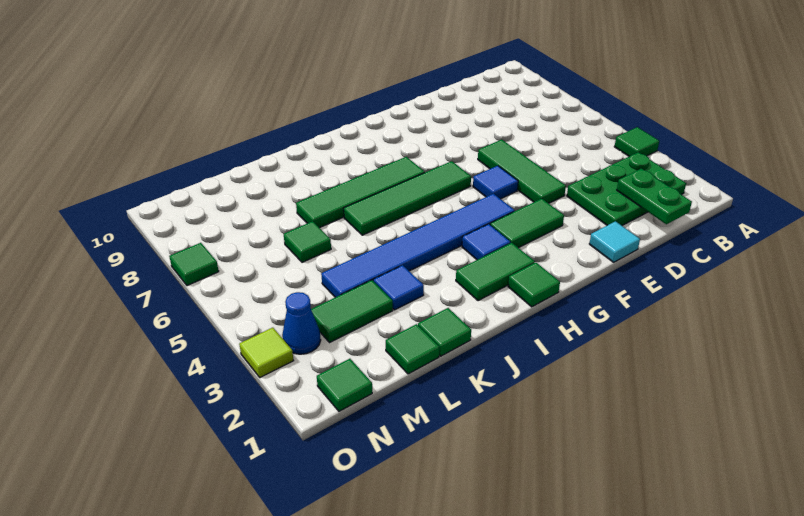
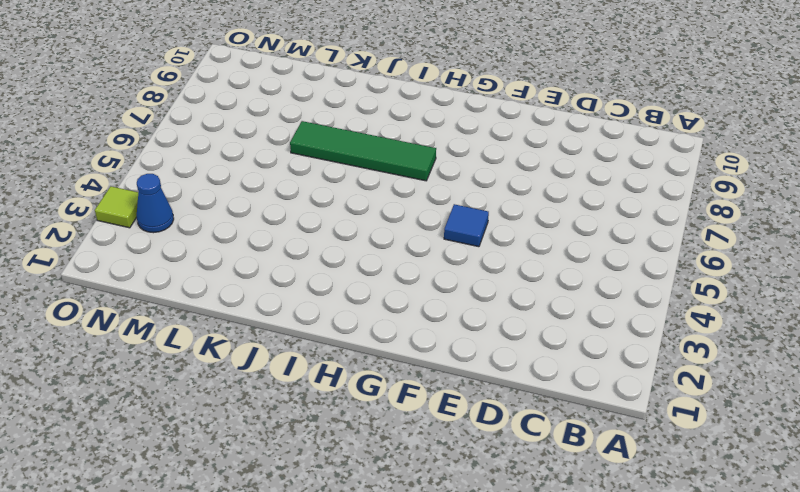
none -> green tile A4 level 1
none -> green plate B2:D3 level 1
none -> cyan tile E1 level 1

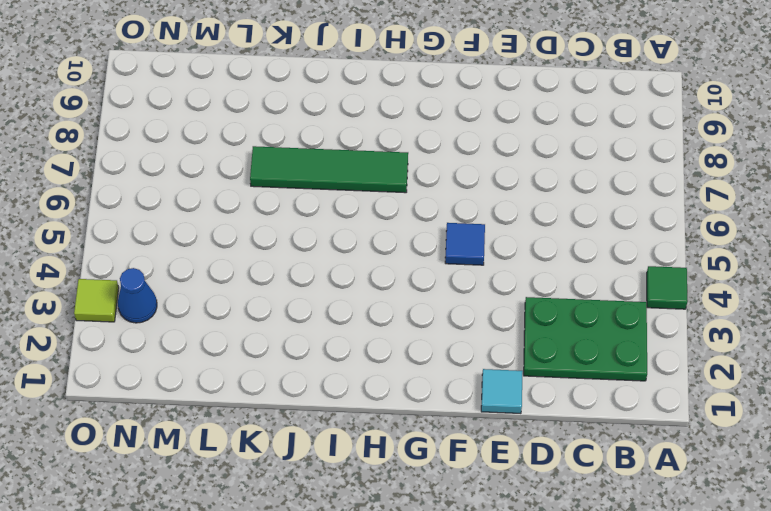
none -> green tile E4:E6 level 1
none -> green tile F3:G3 level 1
none -> blue tile G4:L4 level 1

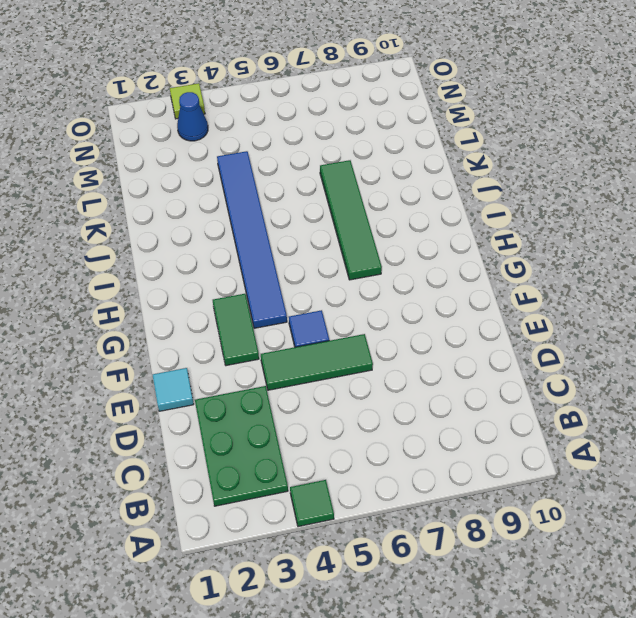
none -> green tile G6:J6 level 1
none -> green tile H1 level 1
none -> green tile H2:I2 level 1

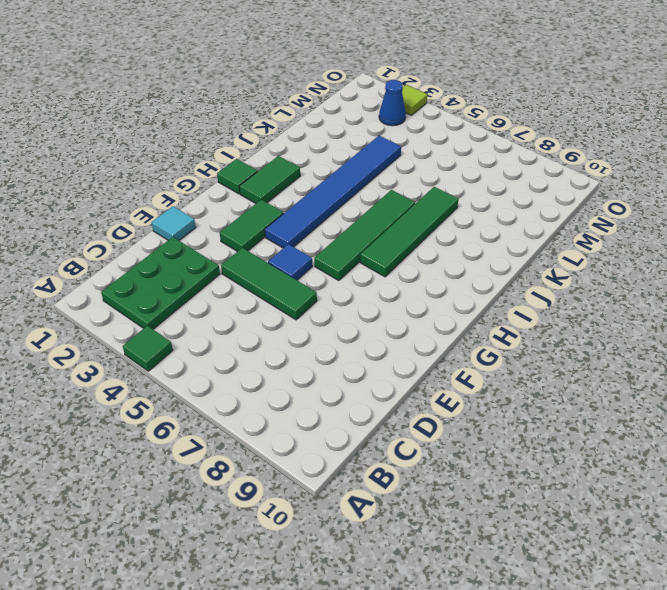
none -> blue tile H3 level 1
none -> green tile K1 level 1
none -> blue tile K3 level 1

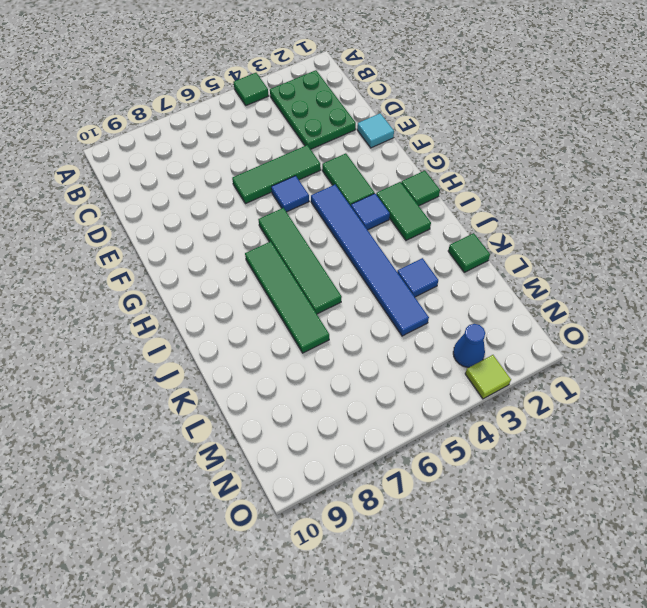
none -> green tile L1 level 1
none -> green tile L3:M3 level 1
none -> green tile L6 level 1

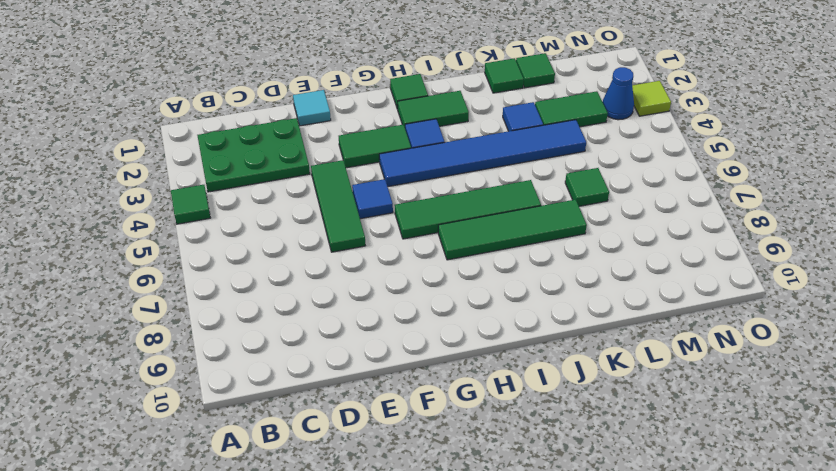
none -> green tile N1 level 1
none -> green tile O7 level 1
none -> green plate C1:C2 level 2

